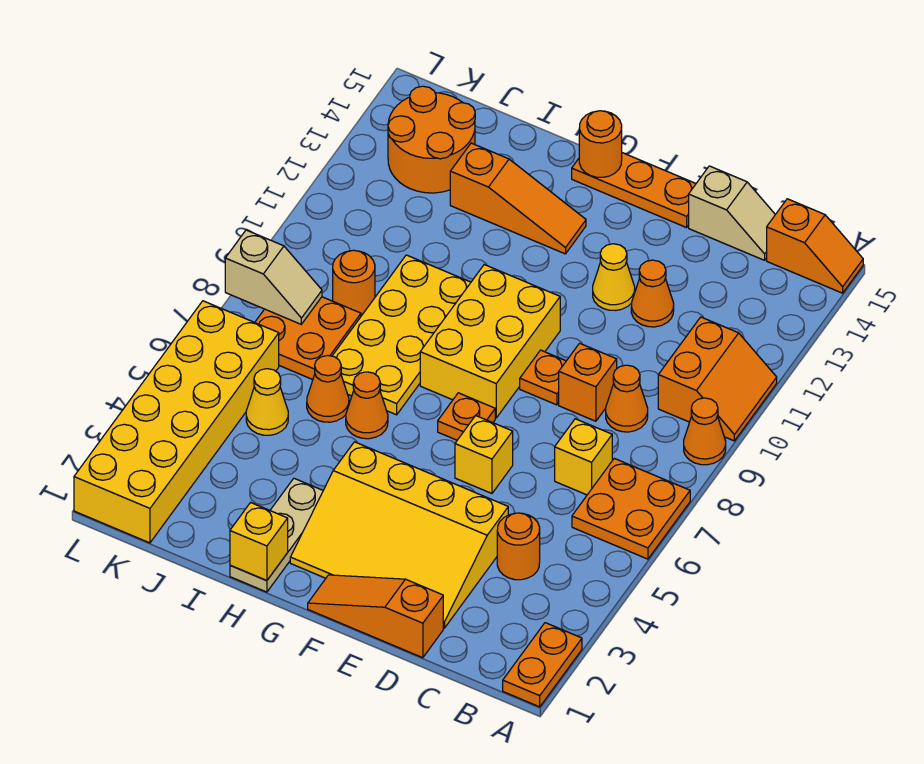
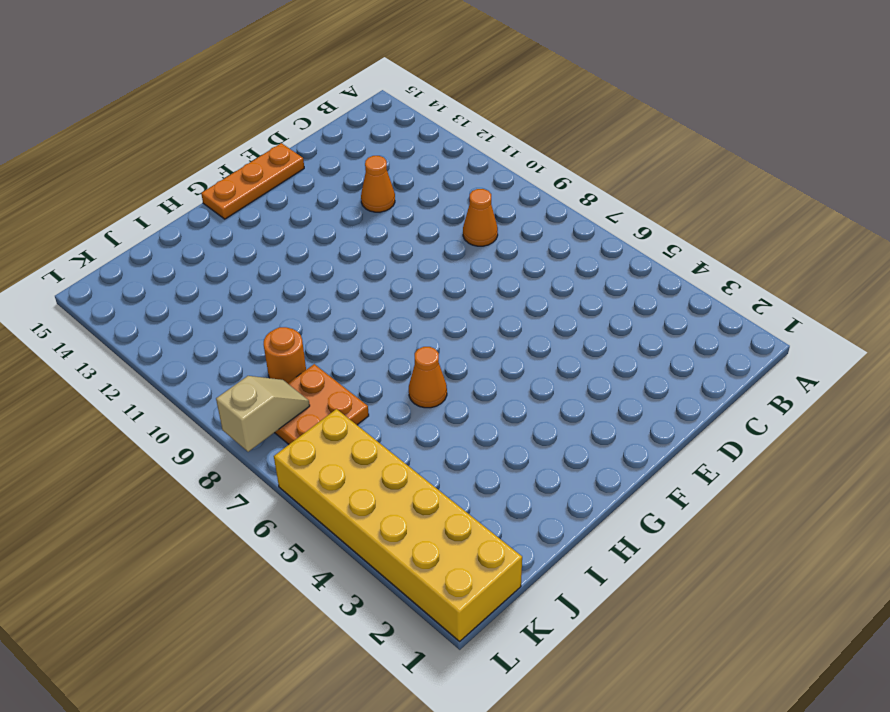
none -> orange plate A1:A2 level 1
none -> orange plate A6:B7 level 1
none -> orange cone A9 level 1
none -> orange slope A10:B11 level 1 top B

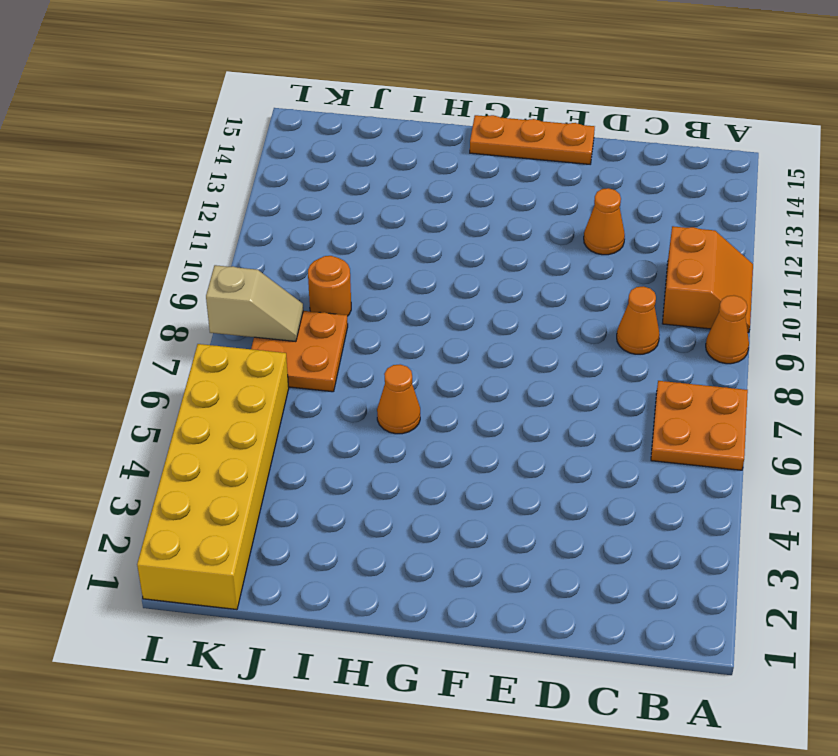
none -> orange plate A1:A2 level 1
none -> orange slope A15:B15 level 1 top B
none -> orange round brick C4 level 1
none -> yellow brick C7 level 1

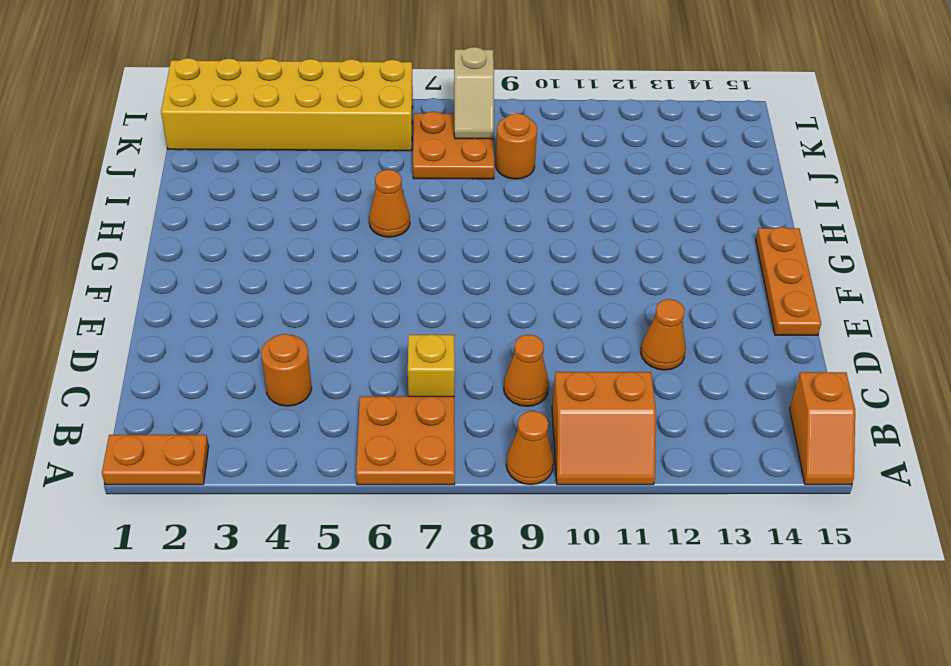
none -> tan slope C15:D15 level 1 top D
none -> orange slope D1:F1 level 1 top D
none -> yellow slope D2:G4 level 1 top 4
none -> orange brick D9 level 1

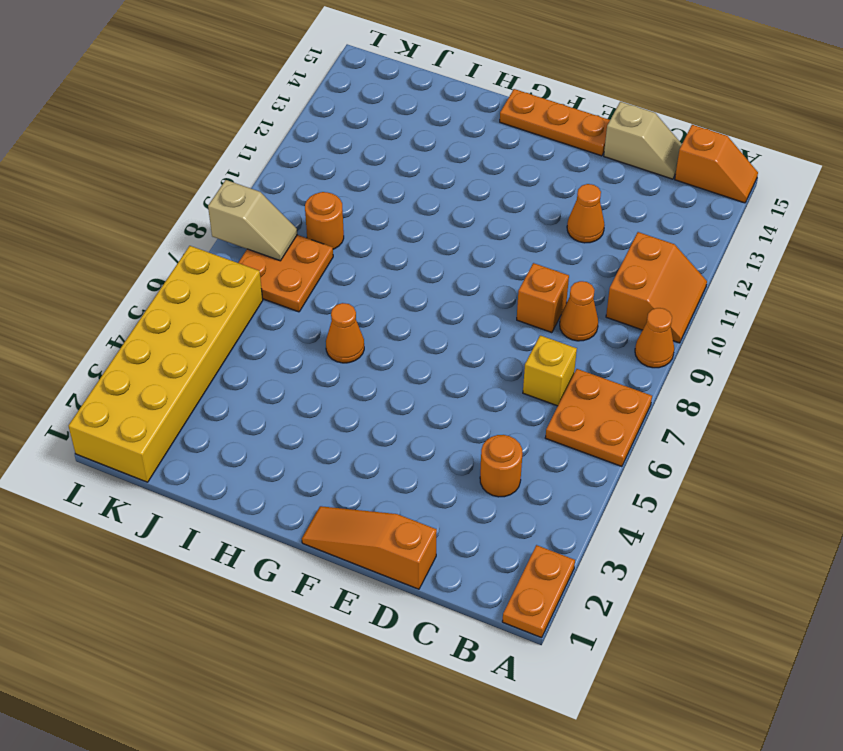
none -> yellow slope D2:G4 level 1 top 4
none -> yellow brick E6 level 1
none -> orange plate E9 level 1
none -> yellow cone E12 level 1

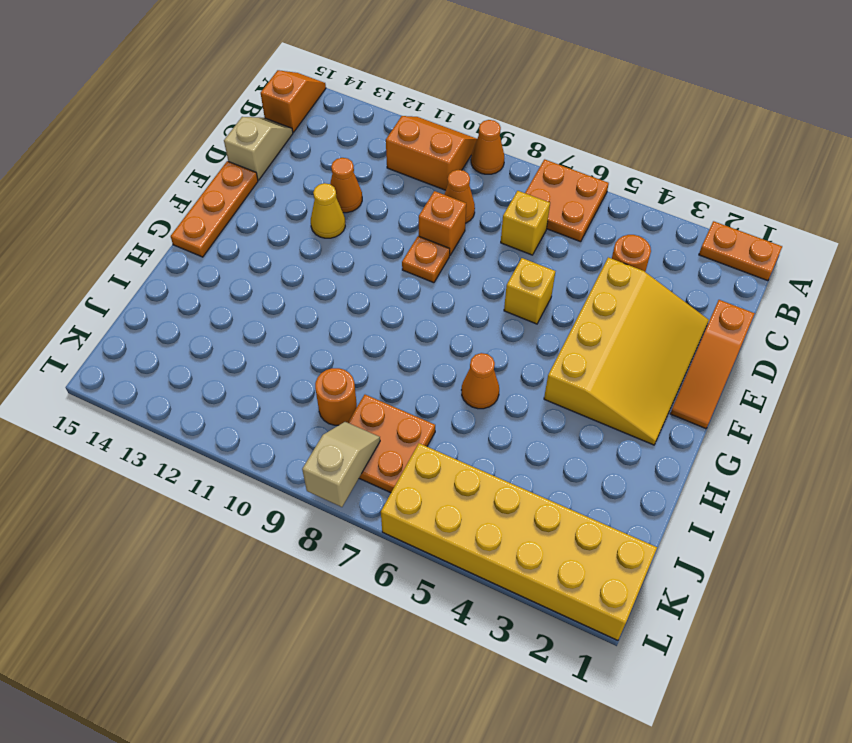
none -> orange plate F7 level 1
none -> yellow brick F8:G10 level 1
none -> orange slope G13:I13 level 1 top I
none -> tan plate H1:H3 level 1

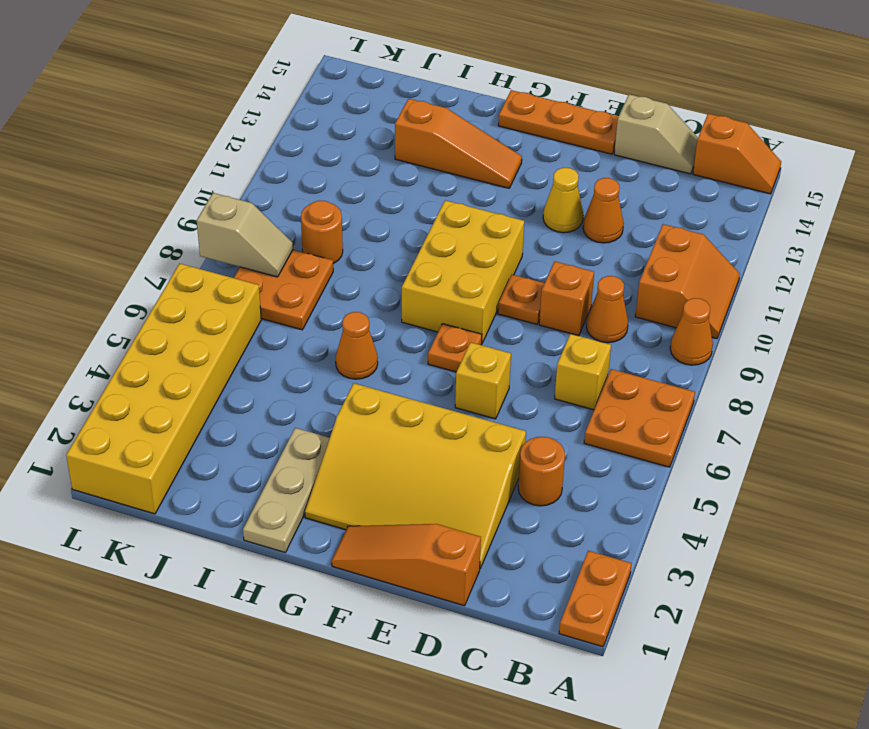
none -> yellow plate H7:I10 level 1
none -> orange cone I6 level 1
none -> yellow cone J5 level 1
none -> orange round brick J13:K14 level 1

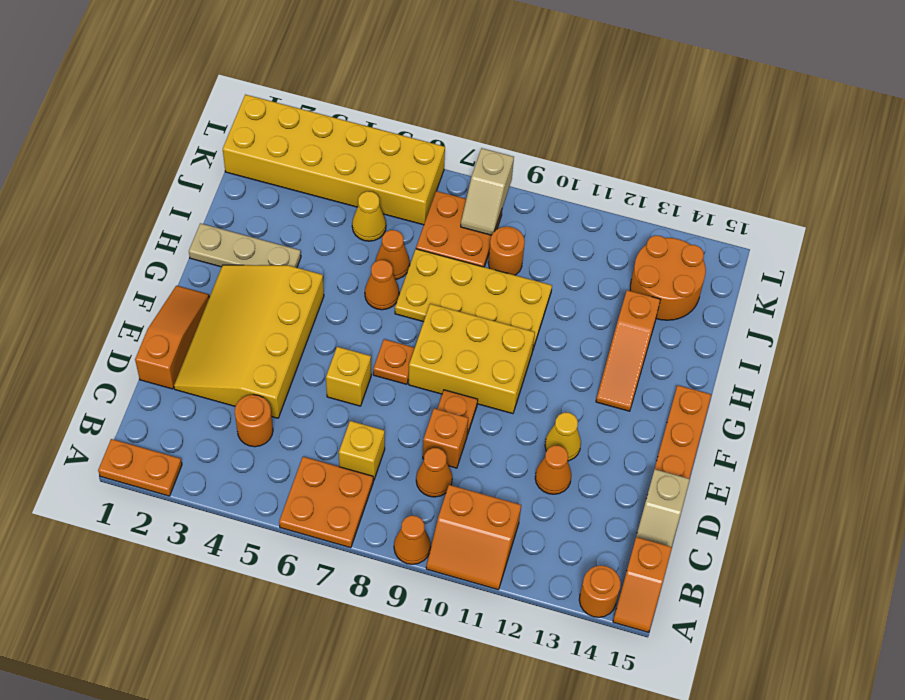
orange round brick A14 level 1 -> orange round brick G15 level 2
none -> yellow brick H1 level 2

